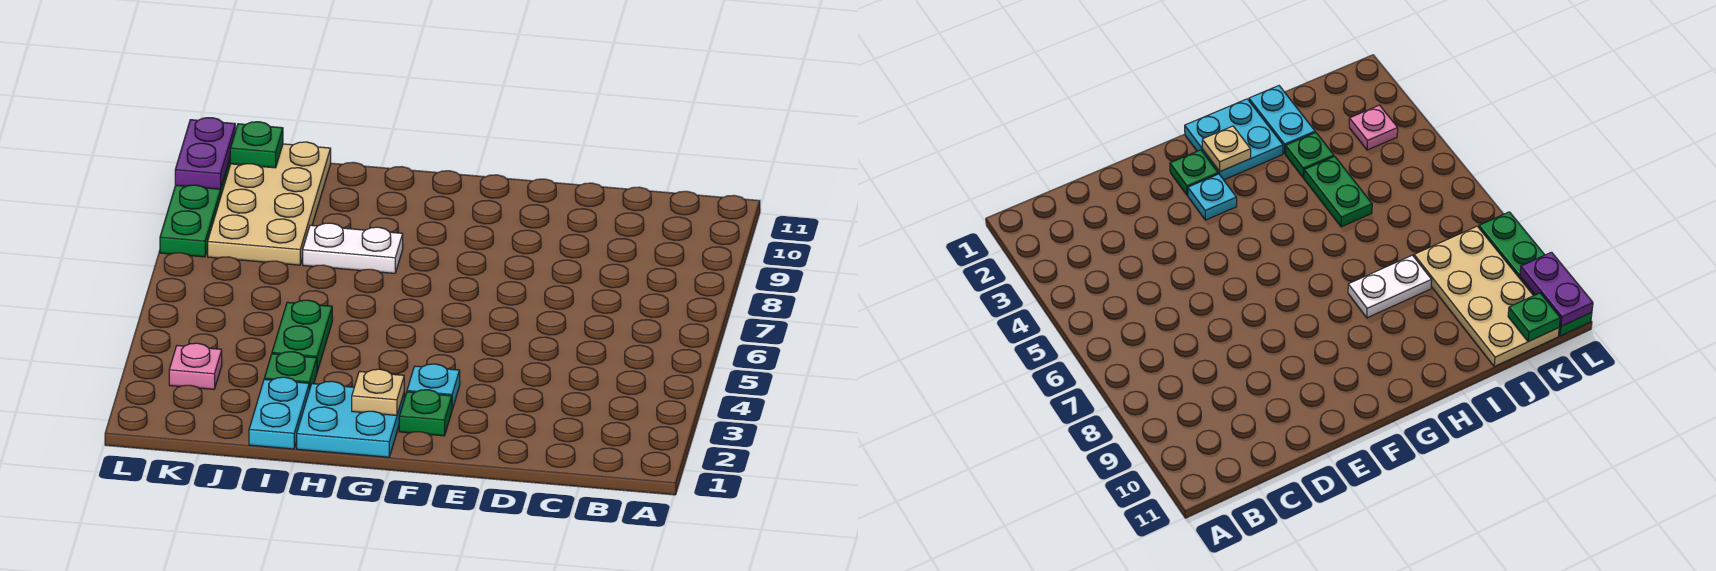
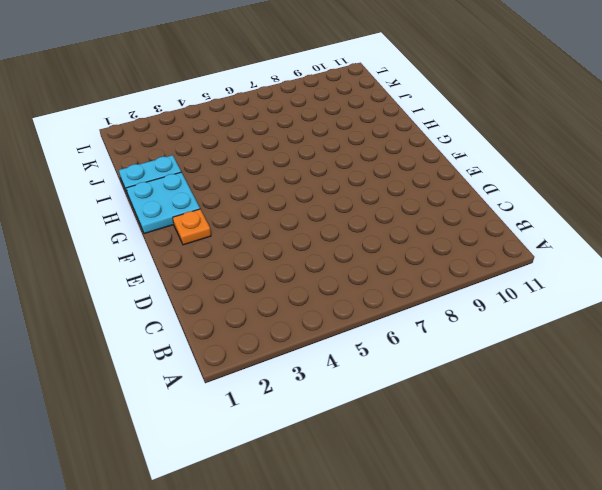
orange plate F2 level 1 -> green plate F2 level 1
none -> cyan plate F3 level 1
none -> white plate H8:I8 level 1
none -> green plate I3 level 1

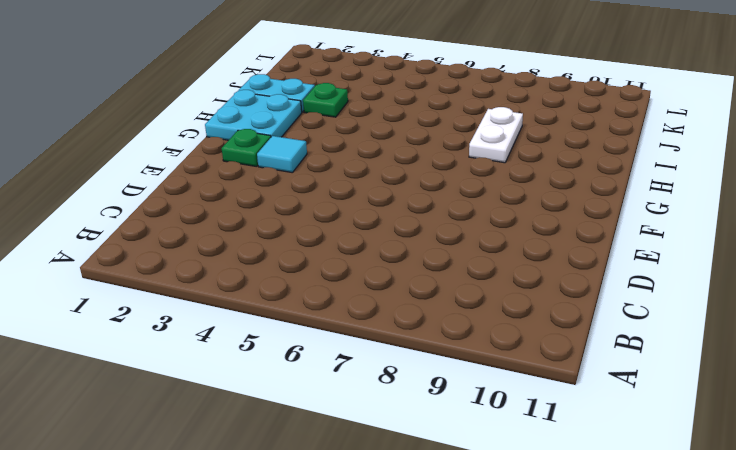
cyan tile F3 level 1 -> cyan plate F3 level 1
none -> green plate I4:I5 level 1
none -> tan plate J8:K11 level 1
none -> pink plate K3 level 1

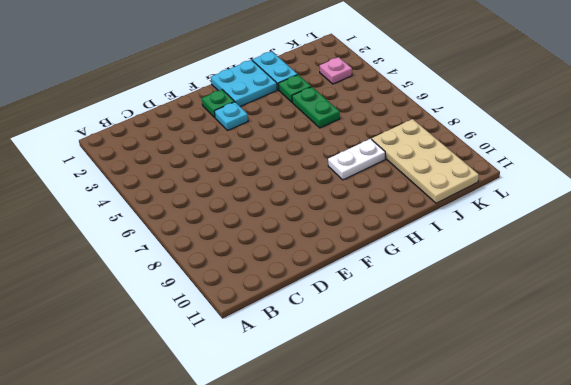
none -> green plate L8:L11 level 1
none -> tan plate G2 level 2
none -> green plate K11 level 2

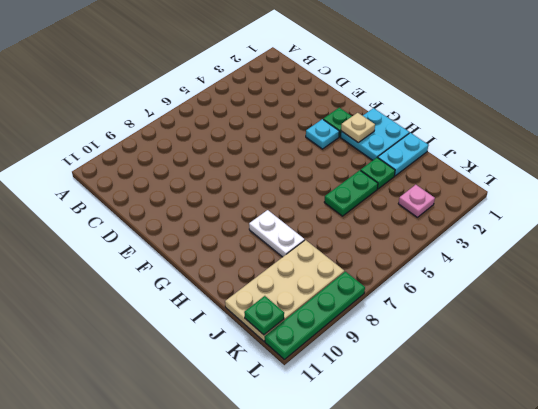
none -> purple plate L10:L11 level 2

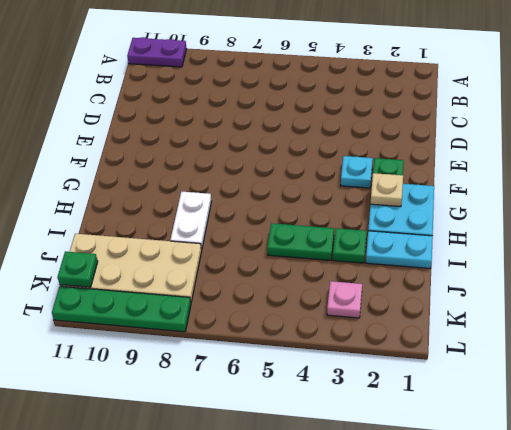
purple plate A10:A11 level 1 -> purple plate L10:L11 level 2

